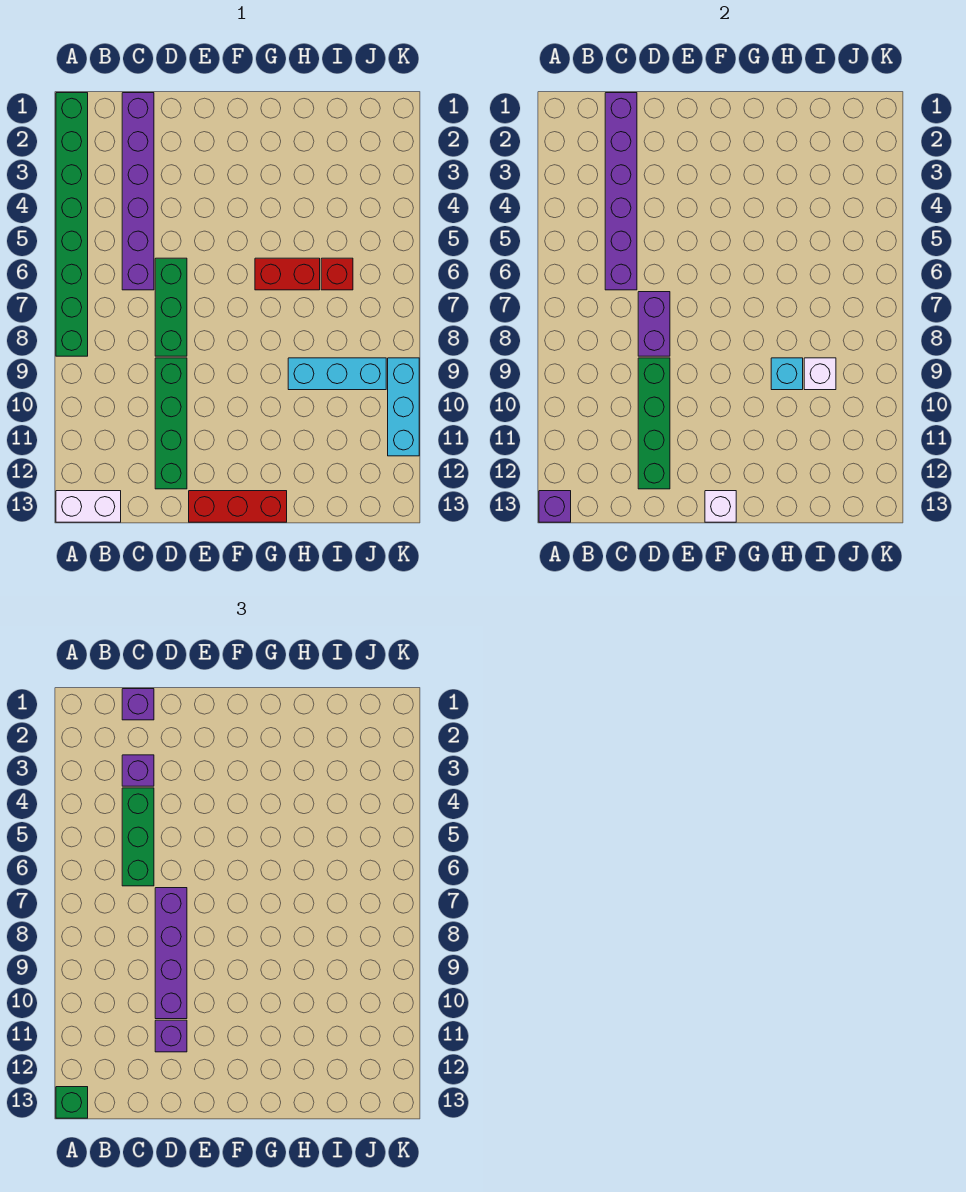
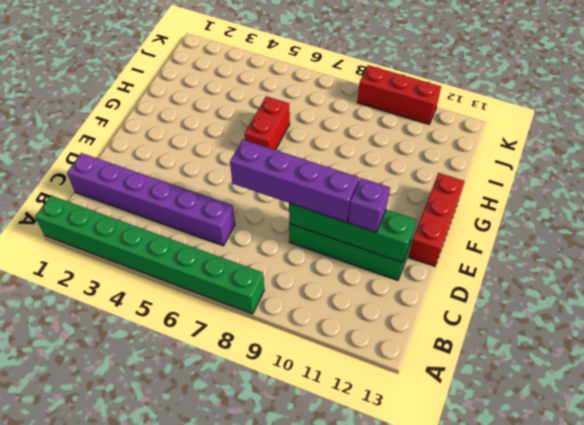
red brick K9:K11 level 1 -> cyan brick K9:K11 level 1
none -> white brick A13:B13 level 1
none -> green brick D6:D8 level 1
none -> cyan brick H9:J9 level 1

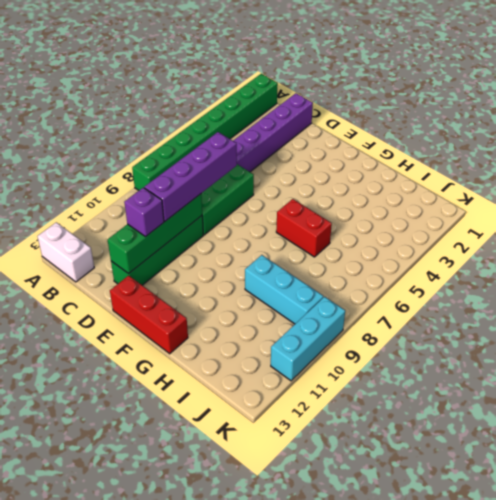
none -> red brick I6 level 1
none -> purple brick A13 level 2
none -> purple brick C1:C6 level 2

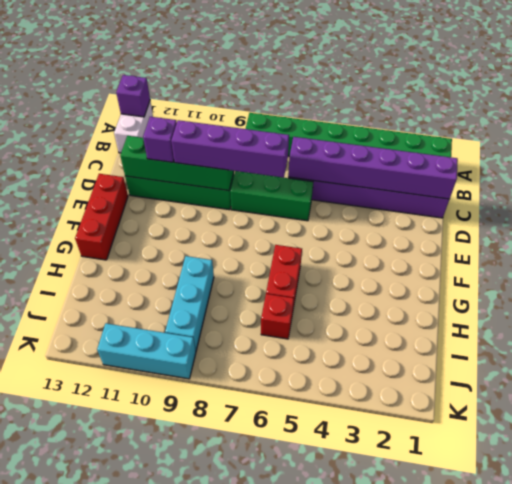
none -> purple brick D7:D8 level 2
none -> white brick F13 level 2
none -> cyan brick H9 level 2

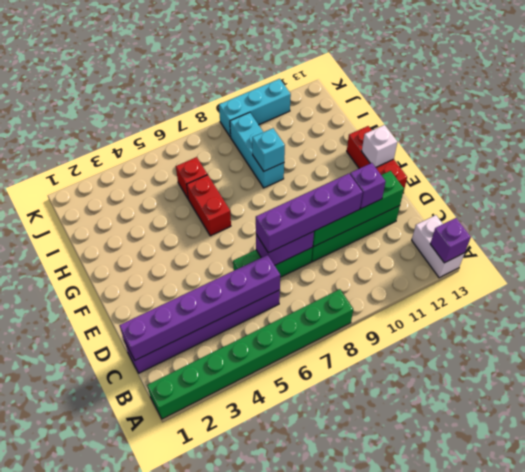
none -> white brick I9 level 2
none -> green brick A13 level 3
none -> purple brick C1 level 3

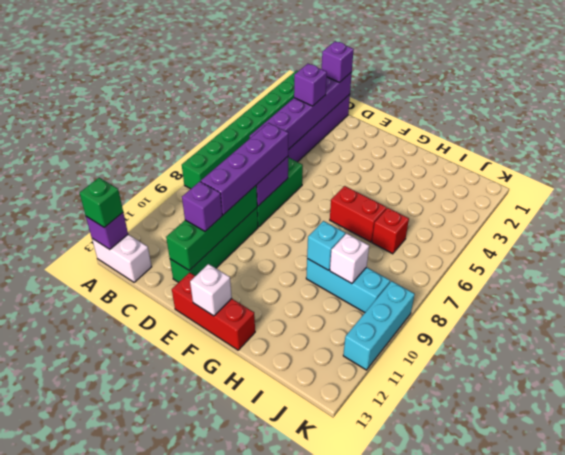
none -> green brick C4:C6 level 3

